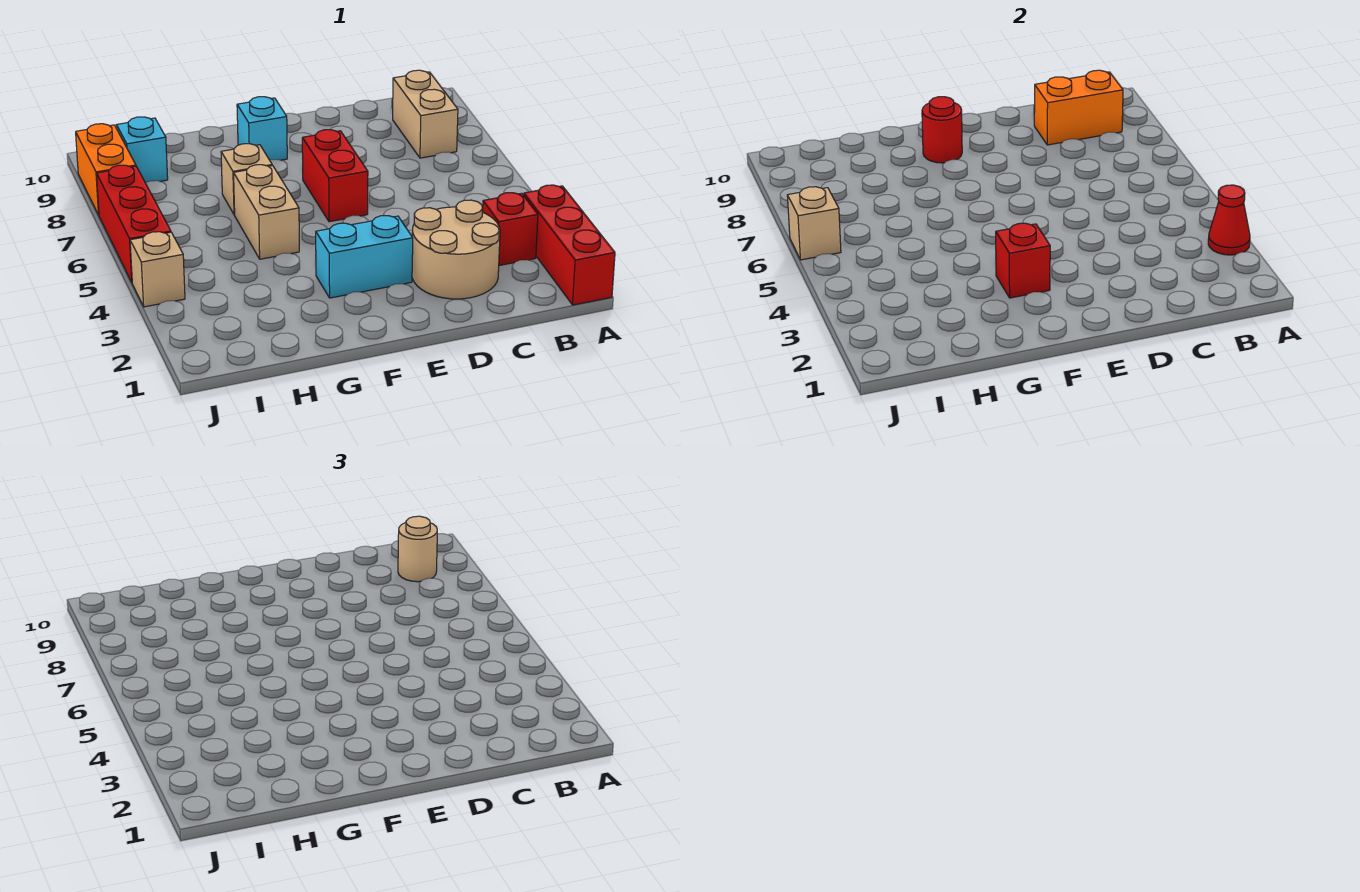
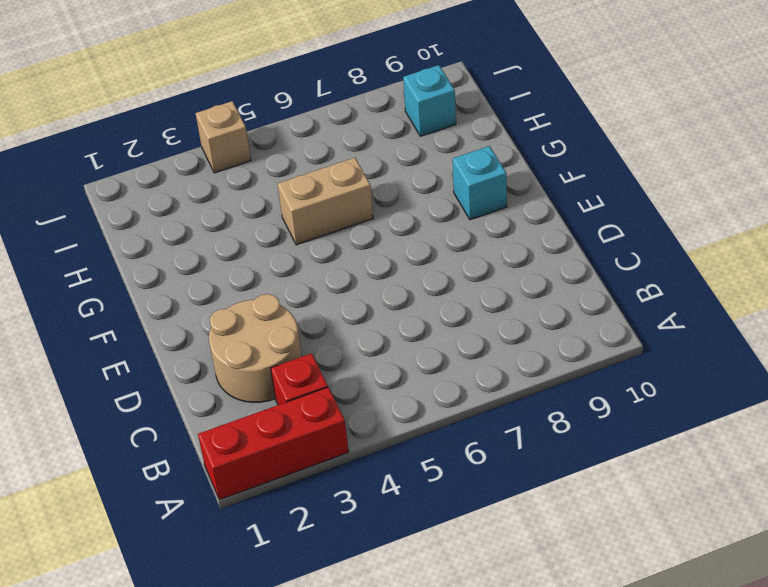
none -> tan brick B8:B9 level 1
none -> cyan brick E3:F3 level 1
none -> red brick E6:E7 level 1

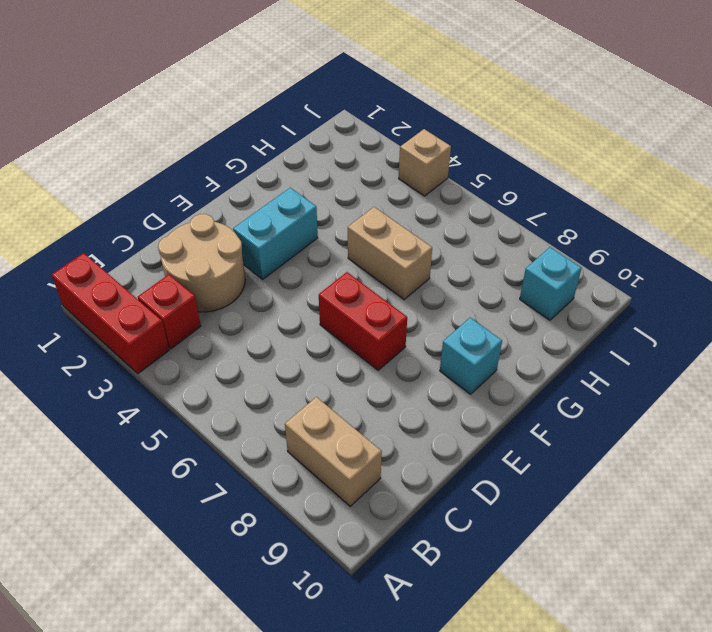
none -> tan brick G7 level 1
none -> red brick J5:J7 level 1
none -> orange brick J8:J9 level 1

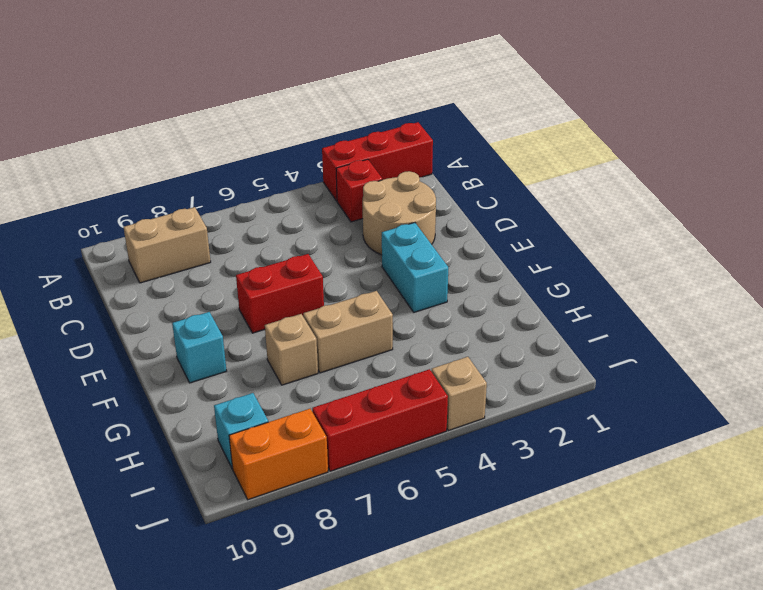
none -> red cone A3 level 2
none -> orange brick B9:C9 level 2
none -> red brick F3 level 2

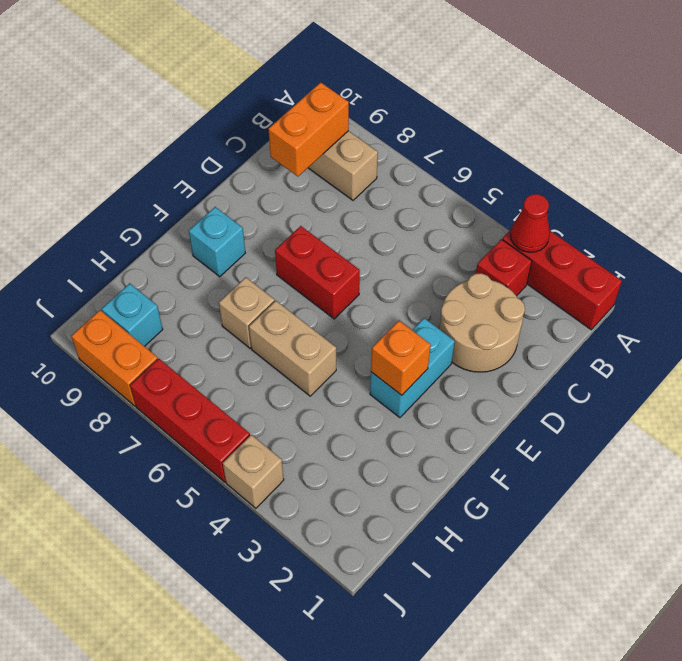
orange brick F3 level 2 -> red brick F3 level 2
none -> red round brick F9 level 2
none -> tan brick J6 level 2
none -> tan round brick B9 level 3

